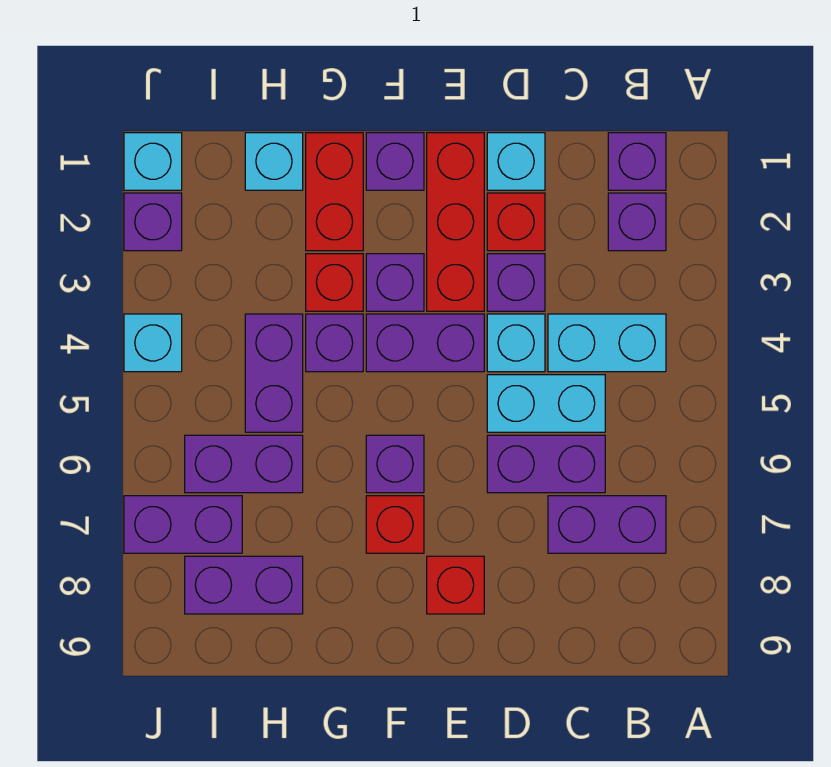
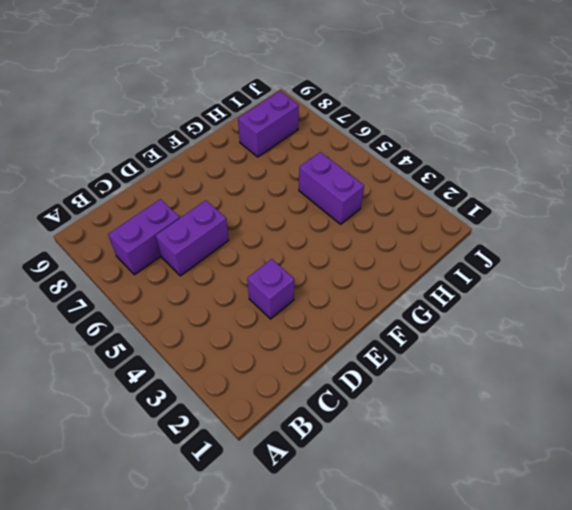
none -> purple brick B1 level 1
none -> purple brick B2 level 1
none -> cyan brick B4:C4 level 1

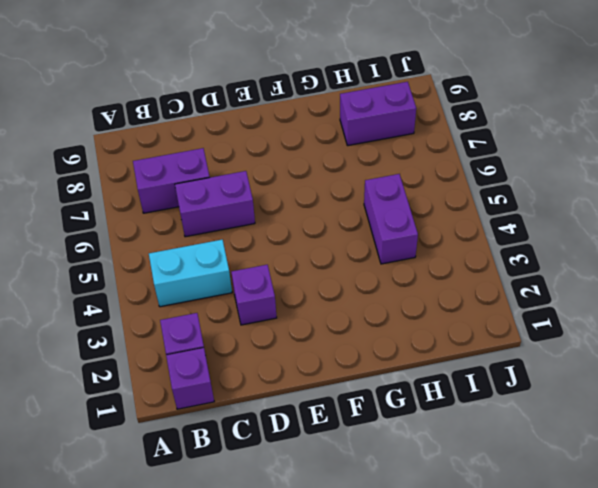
none -> cyan brick C5:D5 level 1
none -> cyan brick D1 level 1
none -> red brick D2 level 1

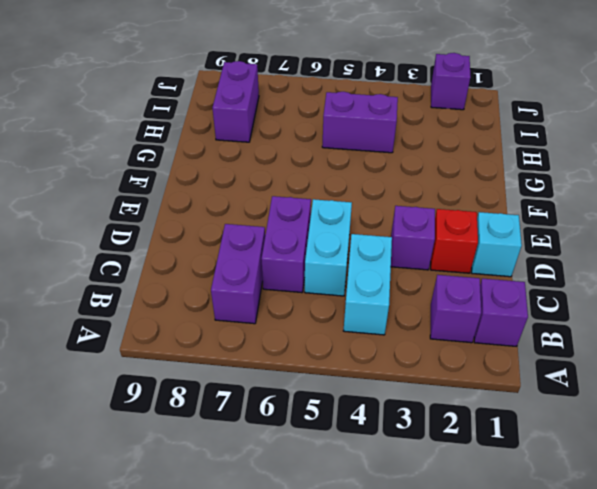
none -> cyan brick D4 level 1
none -> red brick E1:E3 level 1
none -> purple brick E4:F4 level 1

